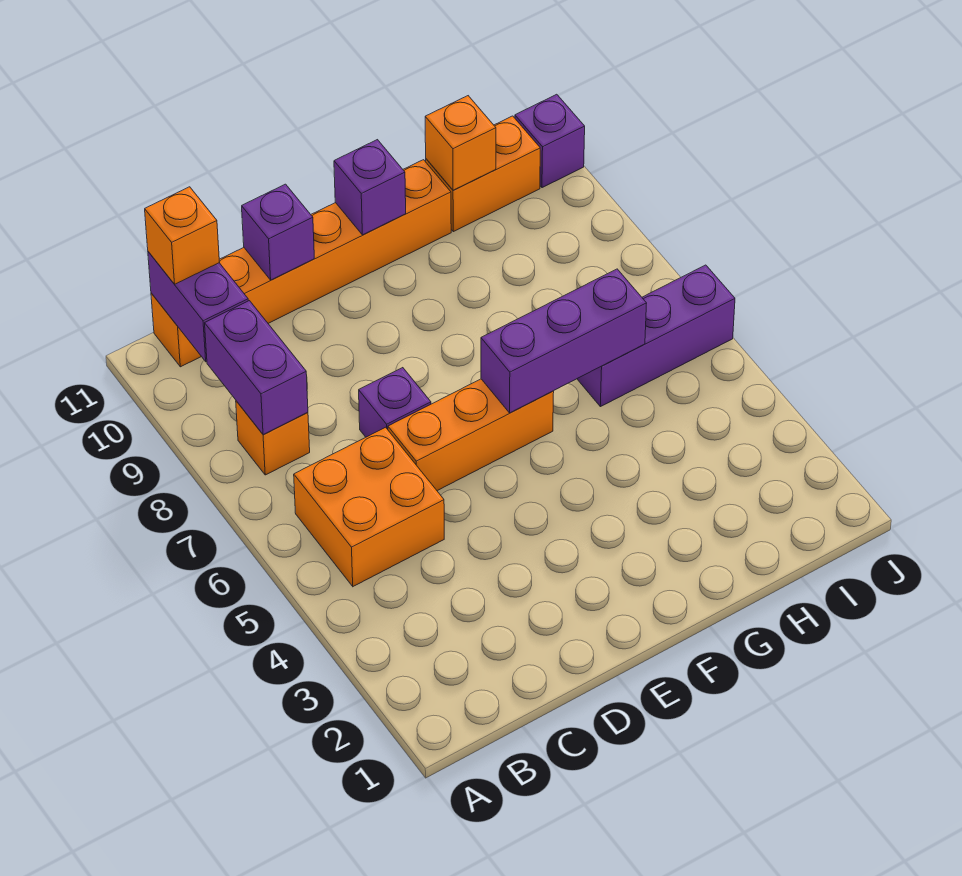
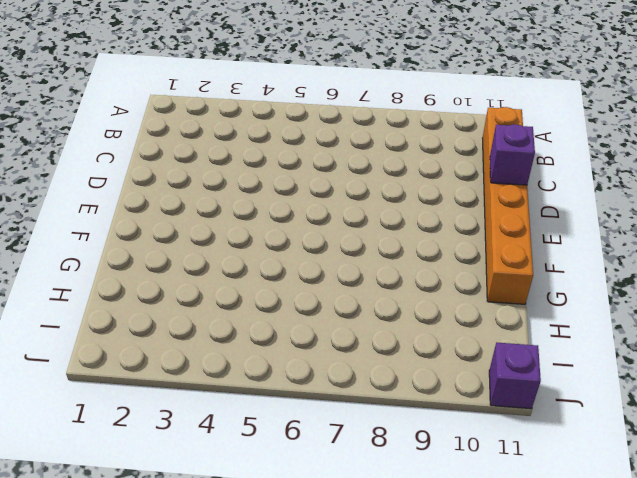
none -> orange brick B5:C6 level 1
none -> orange brick B8 level 1
none -> orange brick D6:F6 level 1

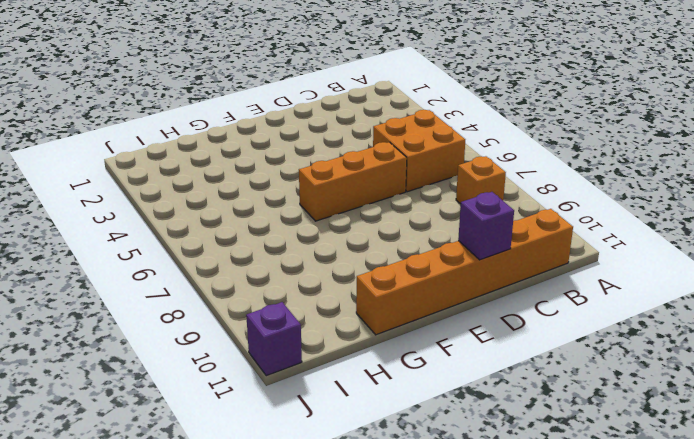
none -> purple brick D7 level 1
none -> purple brick H6:J6 level 1
none -> orange brick H11:I11 level 1

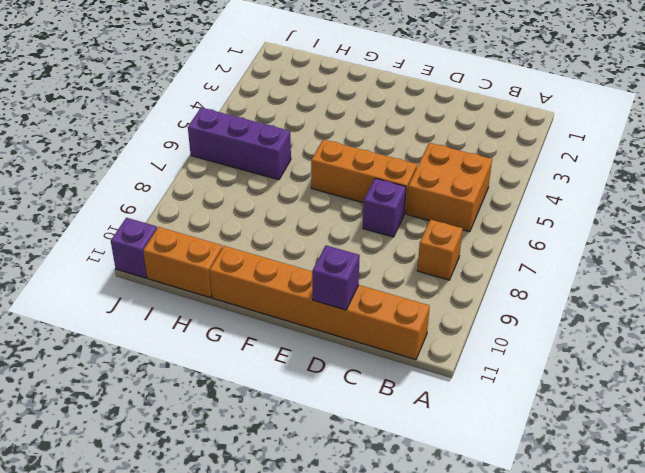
none -> purple brick B8:B9 level 2
none -> purple brick B10:B11 level 2
none -> purple brick F6:H6 level 2

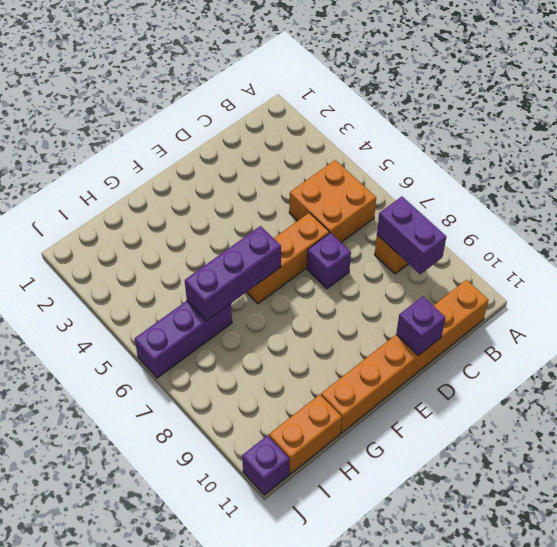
none -> purple brick B10:B11 level 2
none -> purple brick F11 level 2
none -> orange brick H11 level 2

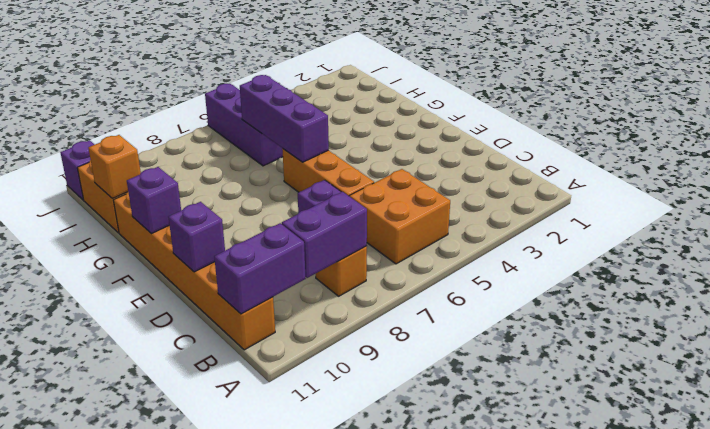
none -> orange brick B11 level 3

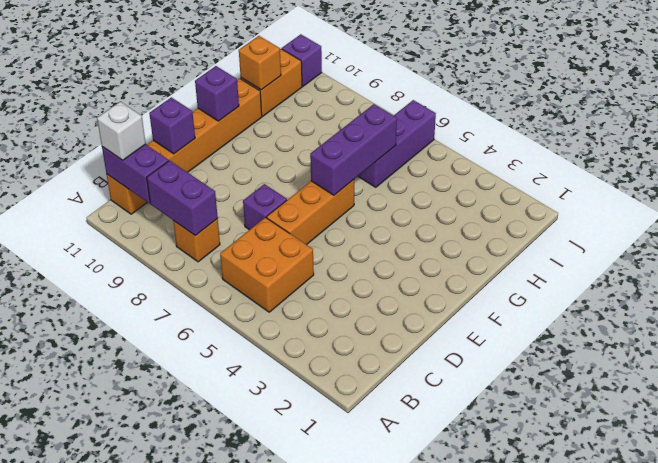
white brick B11 level 3 -> orange brick B11 level 3

